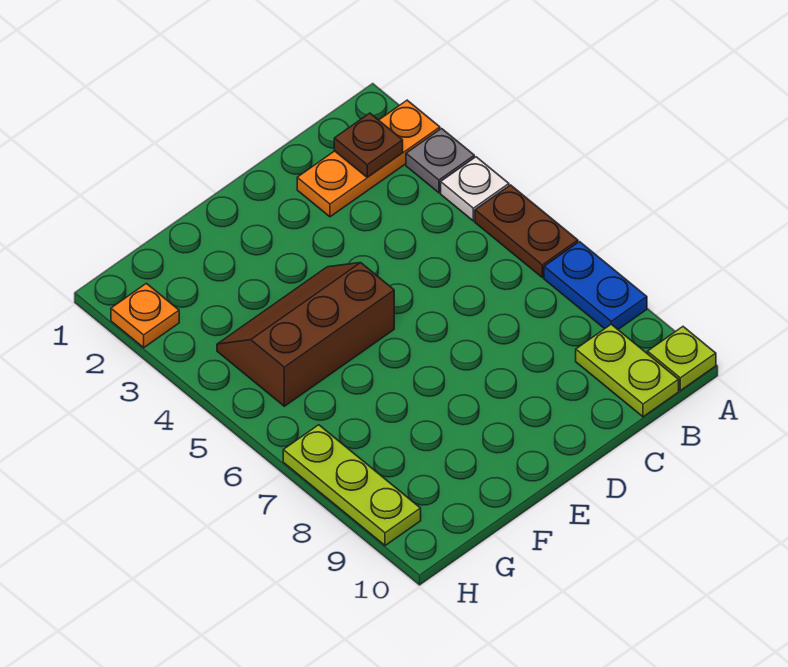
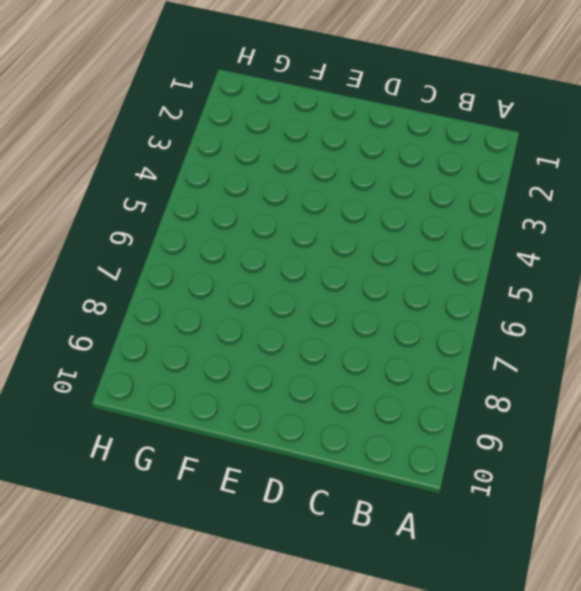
none -> orange plate A2:C2 level 1
none -> grey plate A3 level 1

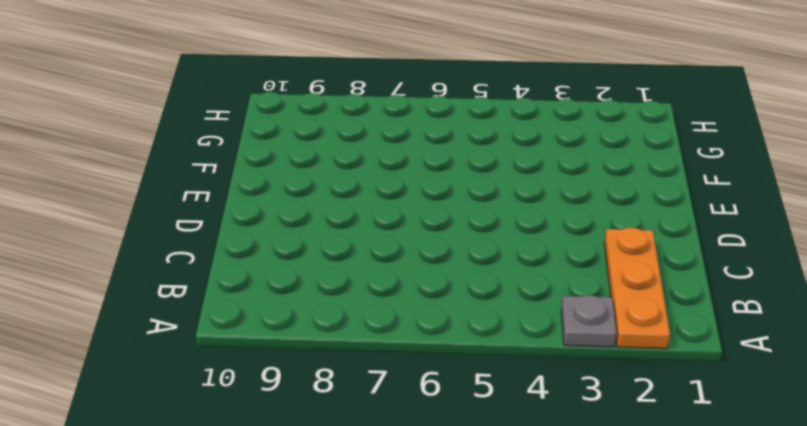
none -> white plate A4 level 1
none -> brown plate A5:A6 level 1

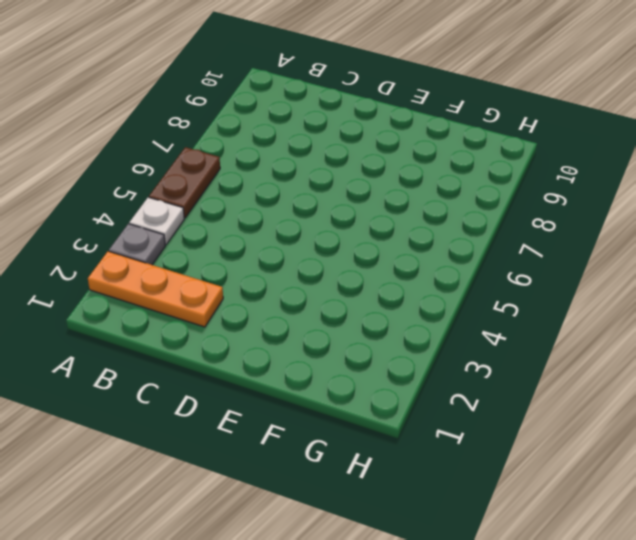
none -> blue plate A7:A8 level 1
none -> lime plate A10 level 1

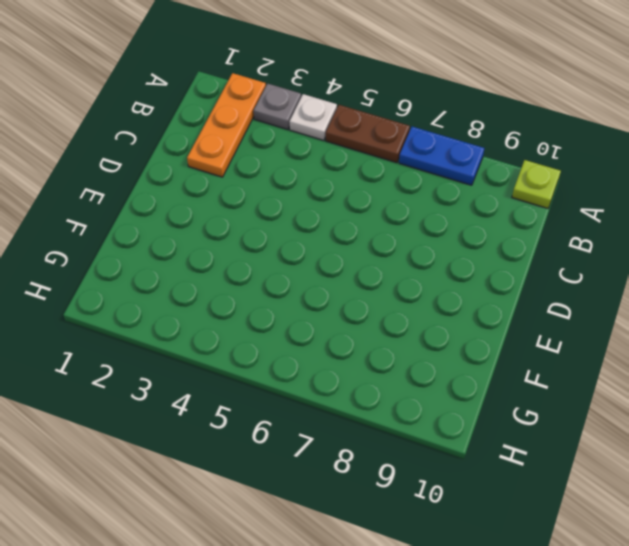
none -> lime plate B9:B10 level 1
none -> brown slope E4:G5 level 1 top 5

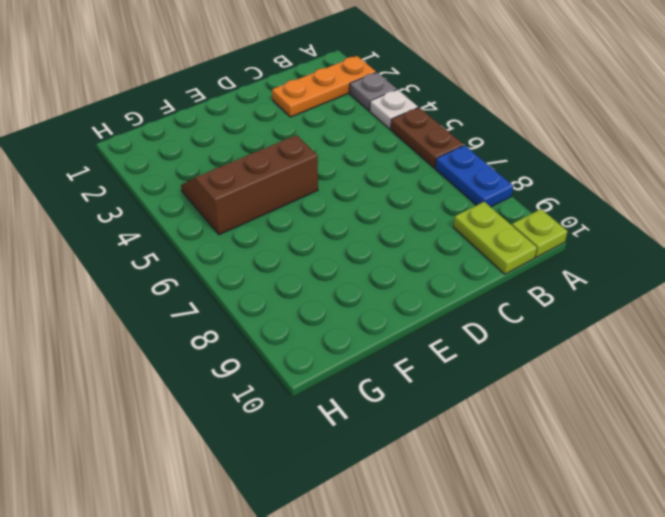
none -> orange plate H2 level 1
none -> lime plate H7:H9 level 1

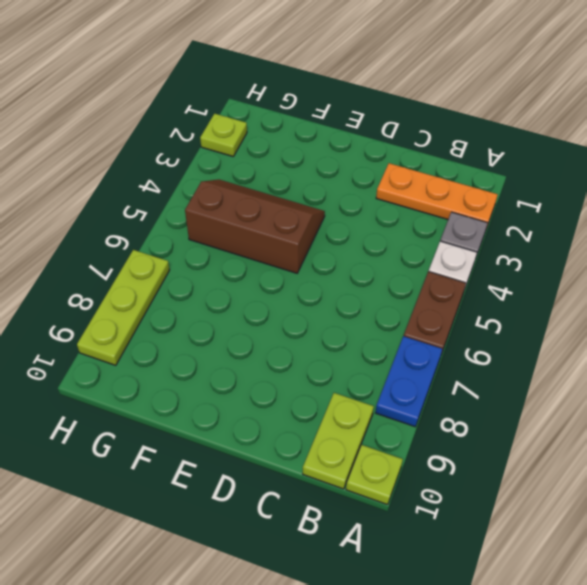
lime plate H2 level 1 -> orange plate H2 level 1
none -> brown plate B2 level 2

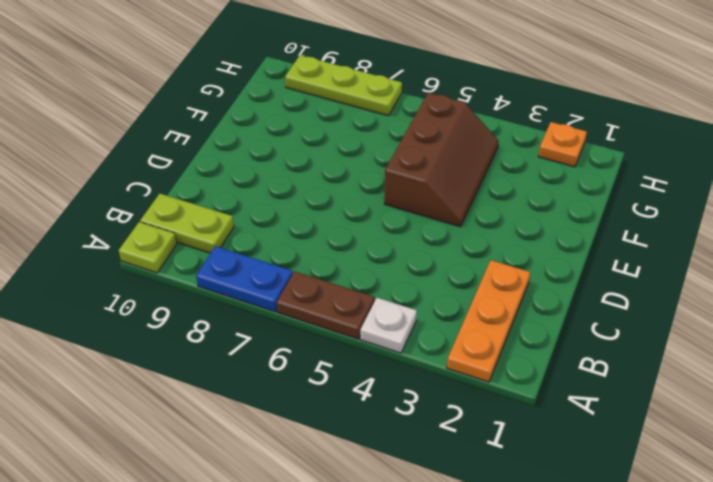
none -> grey plate A3 level 1
none -> brown plate B2 level 2

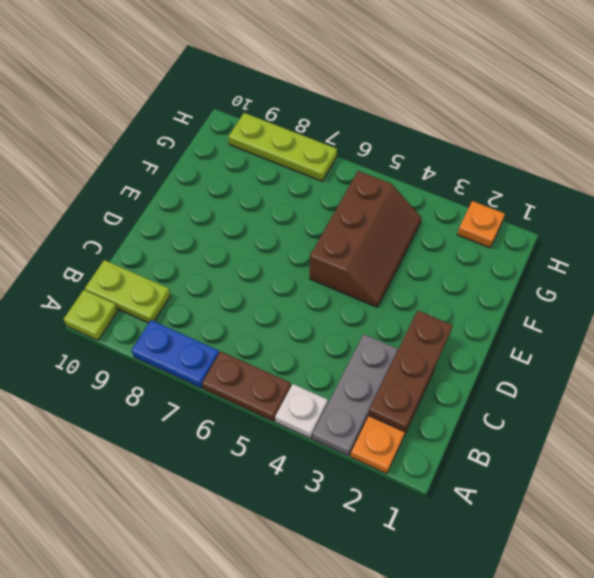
grey plate A3:C3 level 1 -> grey plate A3 level 1
brown plate B2:D2 level 2 -> brown plate B2 level 2

